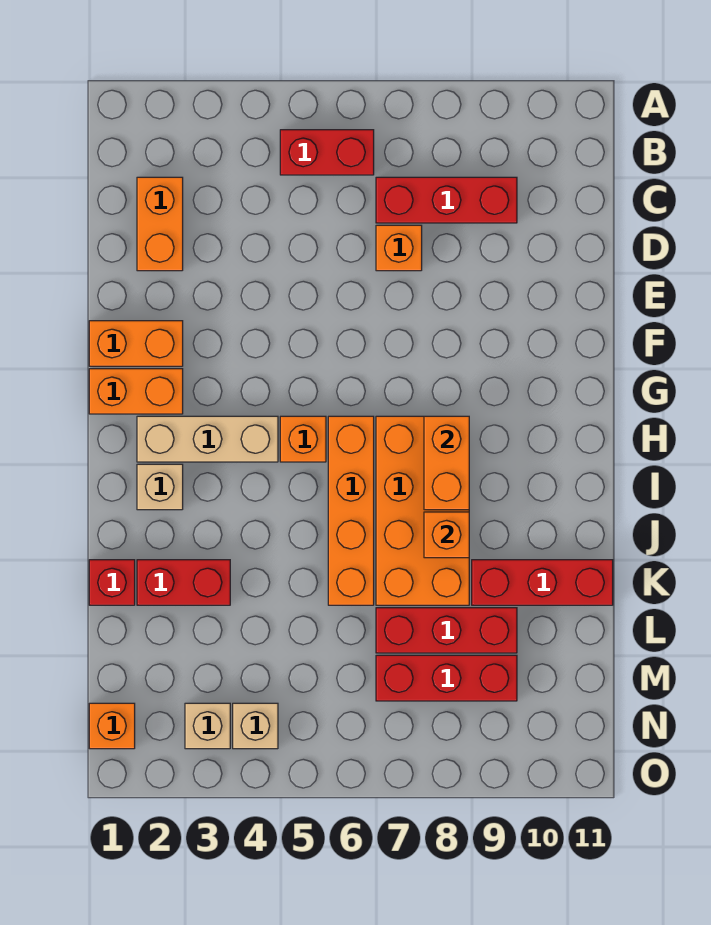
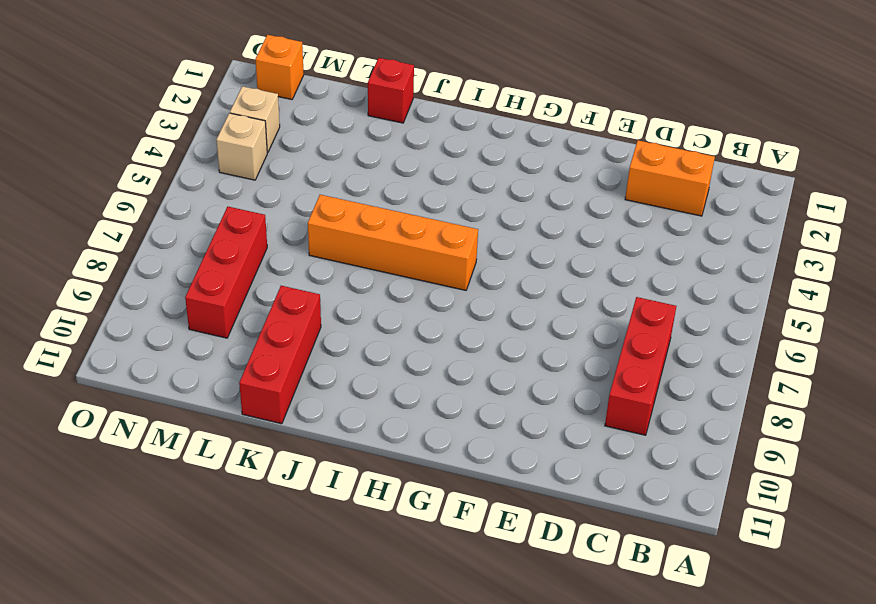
none -> red brick B5:B6 level 1
none -> orange brick D7 level 1
none -> orange brick F1:F2 level 1

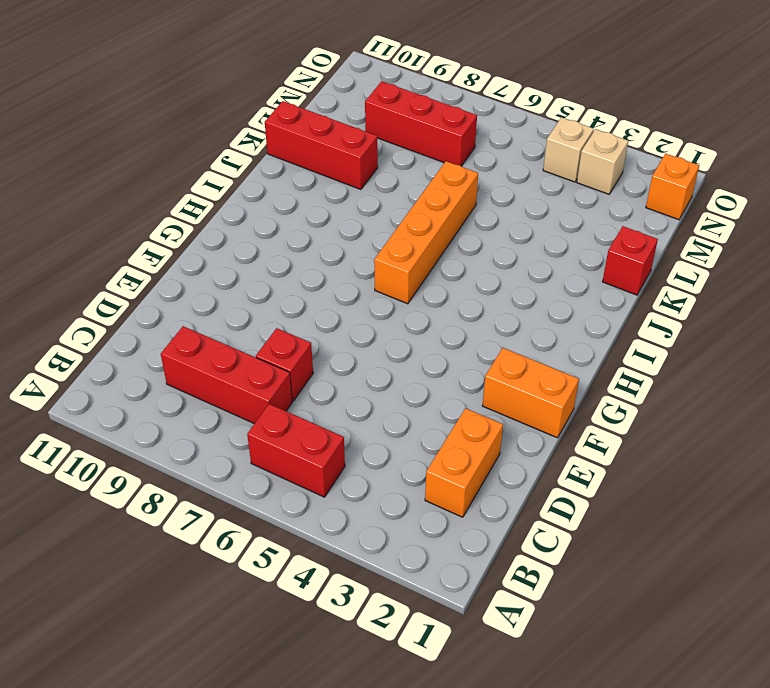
red brick D7 level 1 -> orange brick D7 level 1
none -> orange brick G1:G2 level 1
none -> tan brick H2:H4 level 1
none -> orange brick H5 level 1

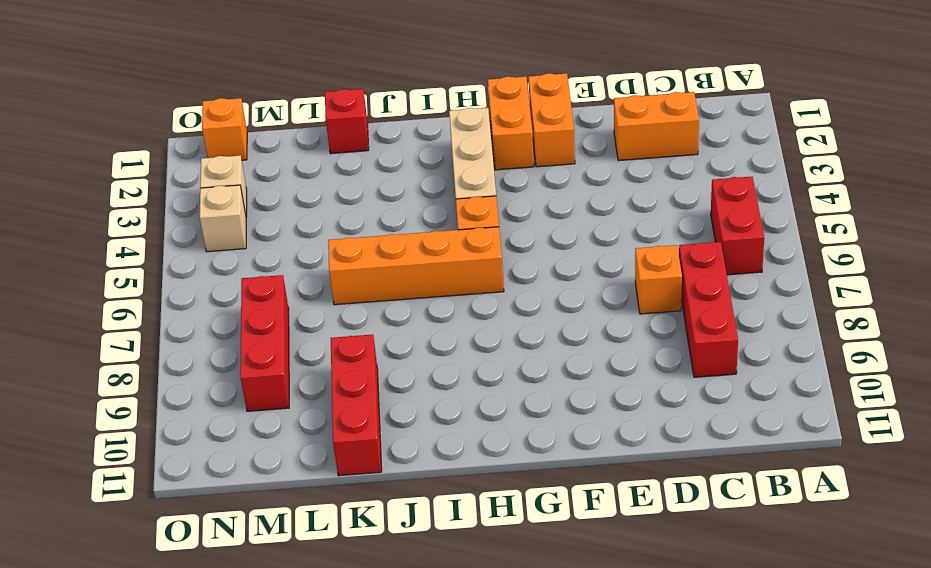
none -> orange brick H7:K8 level 1
none -> tan brick I2 level 1
none -> red brick K2:K3 level 1

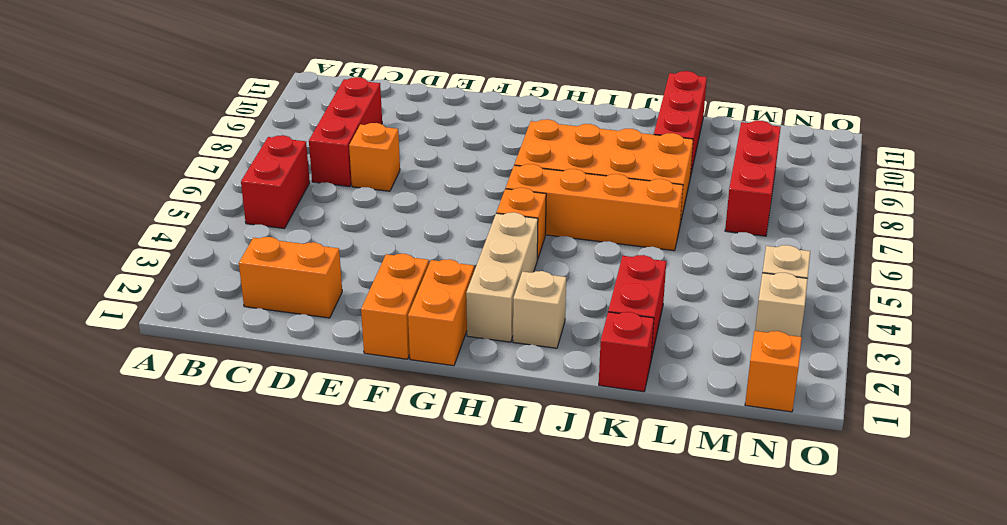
none -> red brick L7:L9 level 1
none -> orange brick H8:I8 level 2
none -> orange brick J8 level 2

